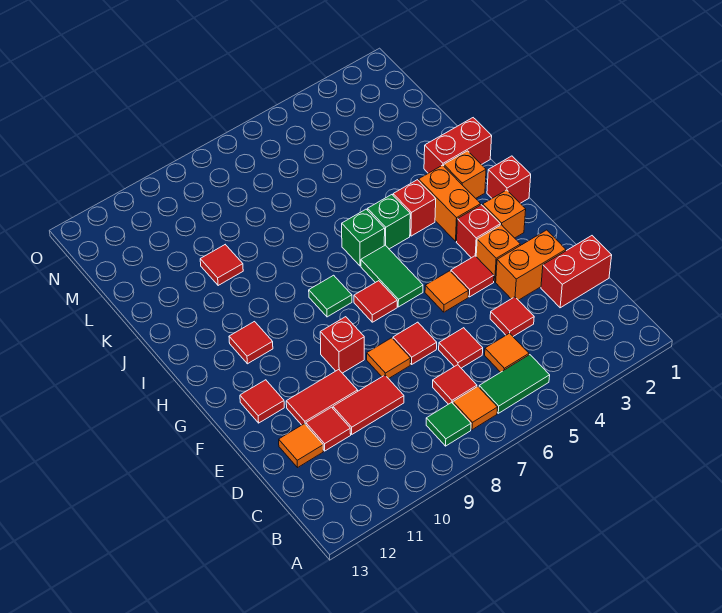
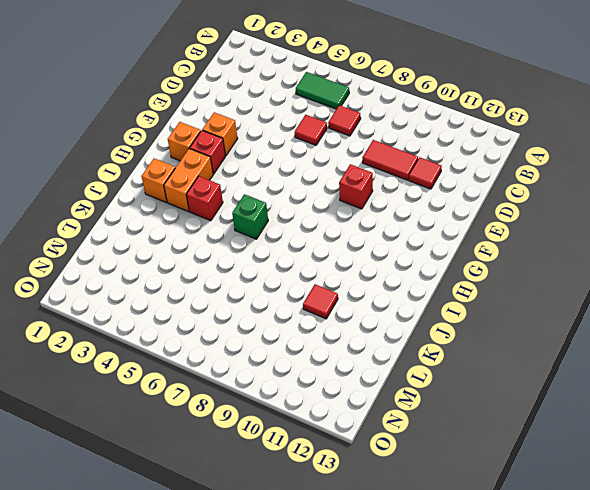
none -> orange tile B7 level 1
none -> green tile B8 level 1
none -> orange tile C5 level 1
none -> red brick D1:D2 level 1

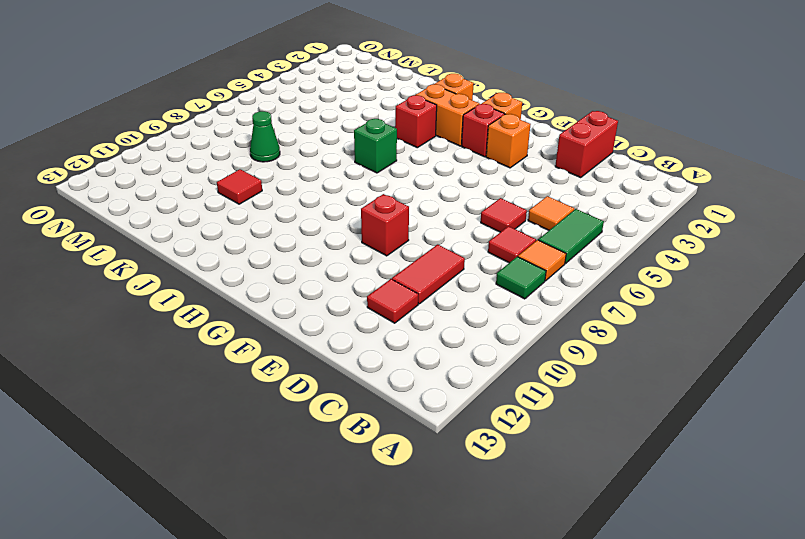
green cone L8 level 1 -> none
none -> red tile D4 level 1
none -> orange tile D12 level 1
none -> orange brick E2:E3 level 1
none -> red tile E7 level 1

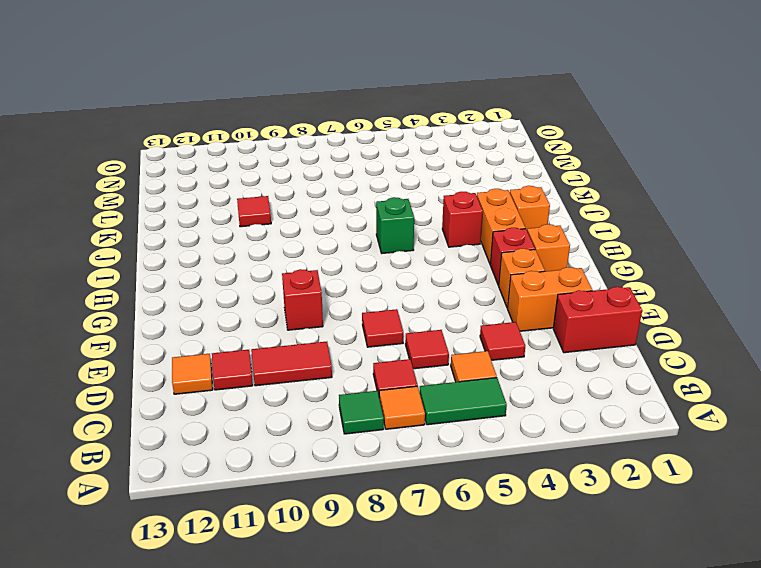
none -> orange tile E8 level 1
none -> red tile E10:E11 level 1
none -> red tile F4 level 1
none -> orange tile F5 level 1

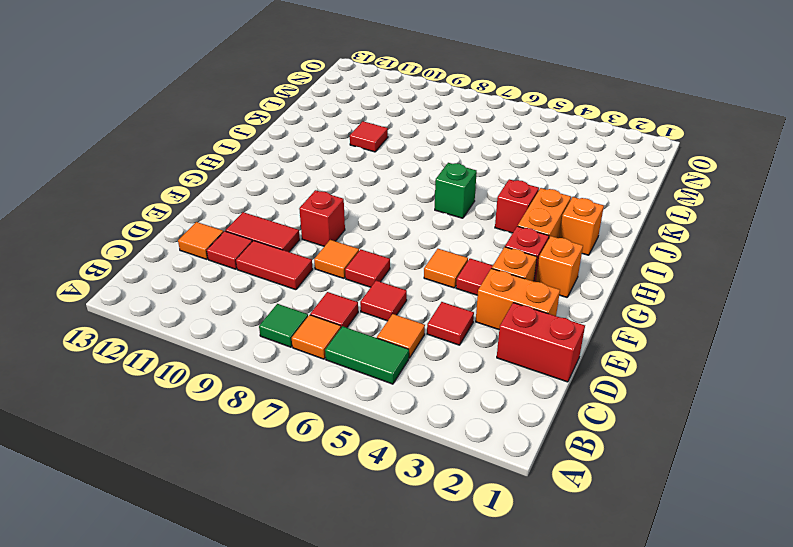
none -> red tile F12 level 1
none -> green tile G6:H6 level 1
none -> red tile G7 level 1
none -> red brick H1 level 1

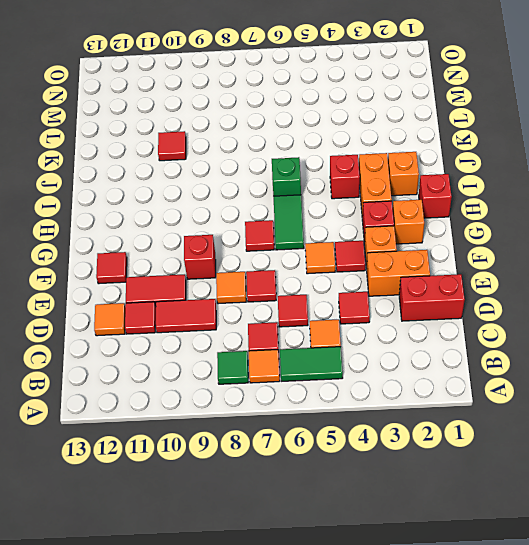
none -> green tile H8 level 1
none -> red tile H11 level 1
none -> green brick I5 level 1
none -> red brick J1:J2 level 1

